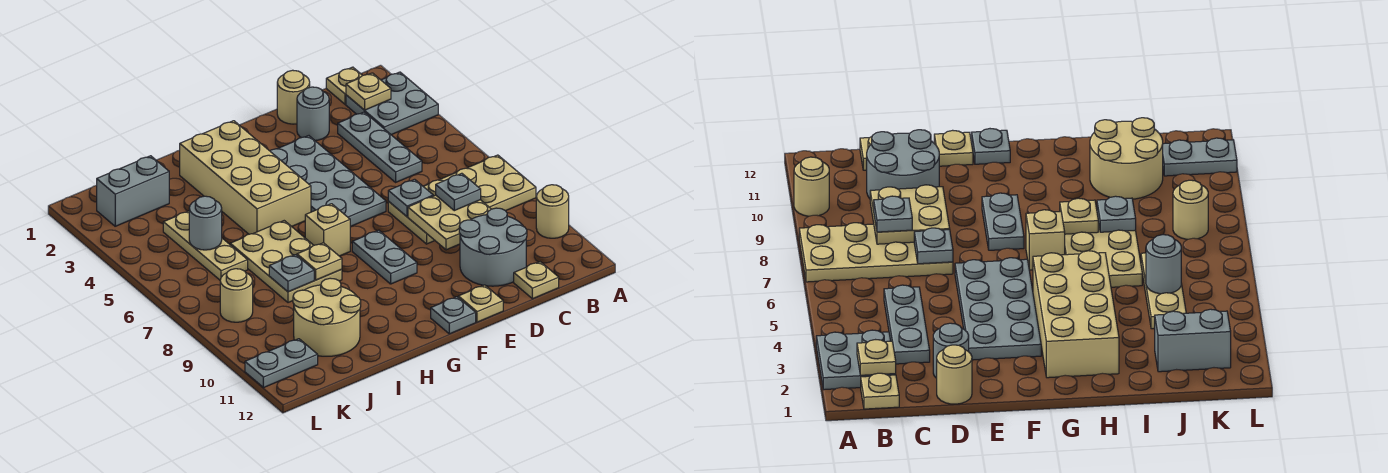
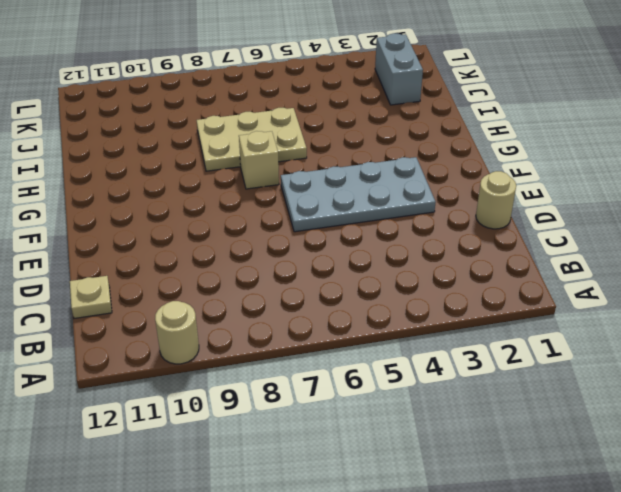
none -> grey plate A2:B3 level 1
none -> tan plate A7:D8 level 1
none -> tan plate B1 level 1

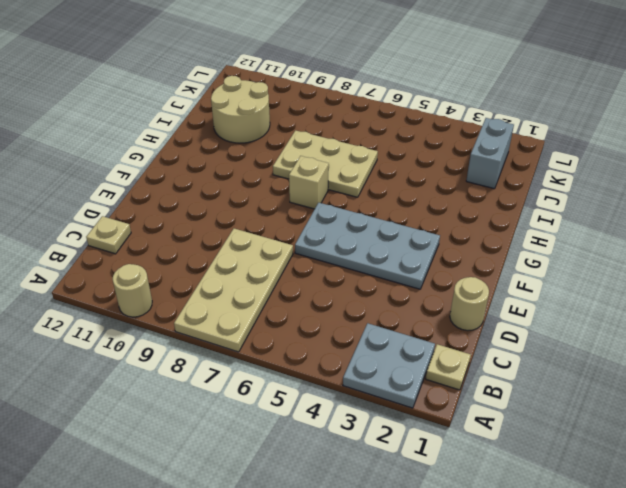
none -> grey plate C3:C5 level 1
none -> grey round brick C10:D11 level 1
none -> grey round brick D2 level 1

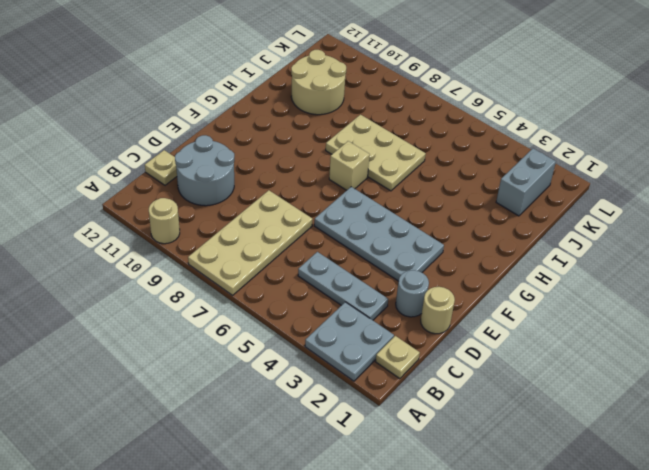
none -> tan plate E12 level 1
none -> grey plate F8:F9 level 1
none -> grey plate F12 level 1

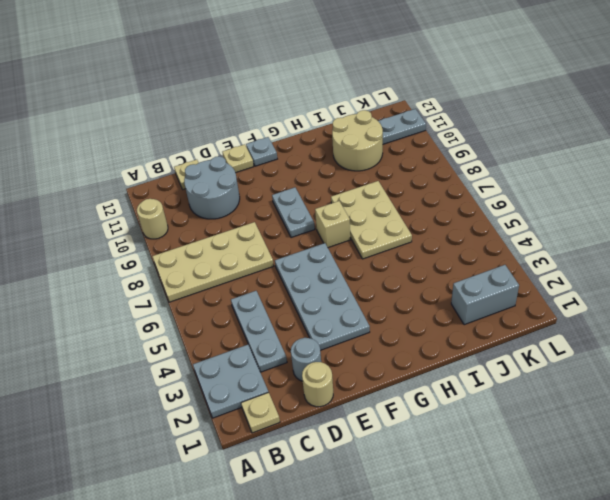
none -> tan brick G2:H5 level 1
none -> tan plate J4:J6 level 1
none -> tan round brick K8 level 1

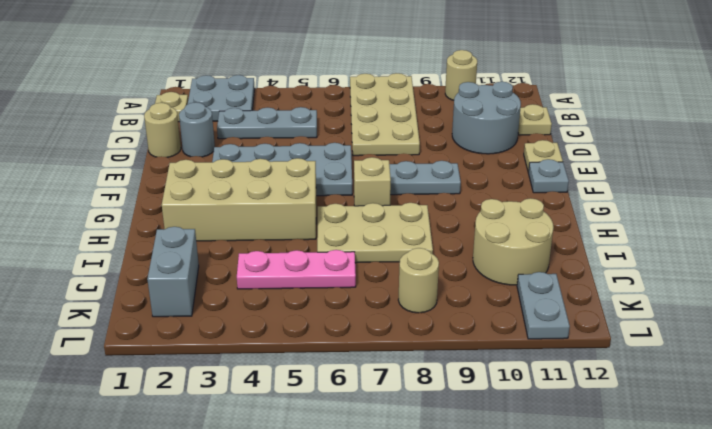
pink plate J4:J6 level 1 -> tan plate J4:J6 level 1
none -> tan plate B2 level 2
none -> tan plate C8:D9 level 2
none -> grey plate D7 level 2

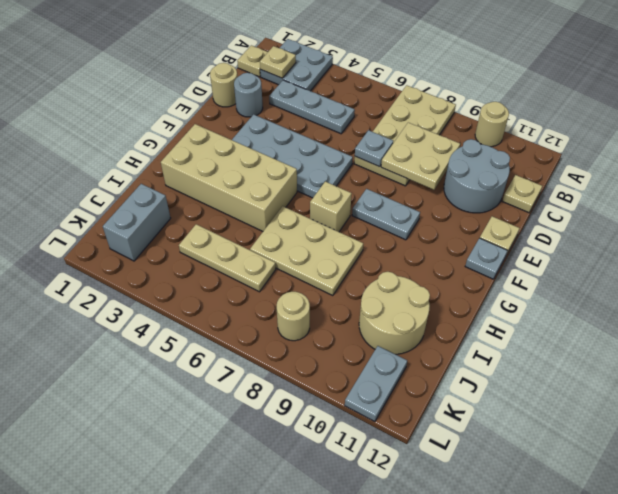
none -> tan plate H8 level 2
none -> grey plate I8 level 2
none -> grey round brick J5 level 2

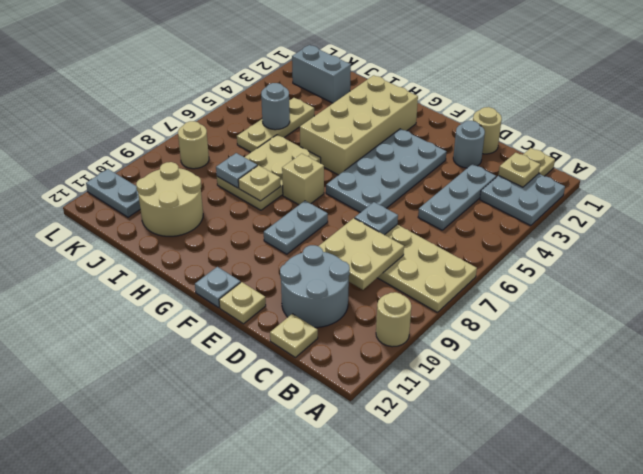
none -> grey plate C8 level 3

